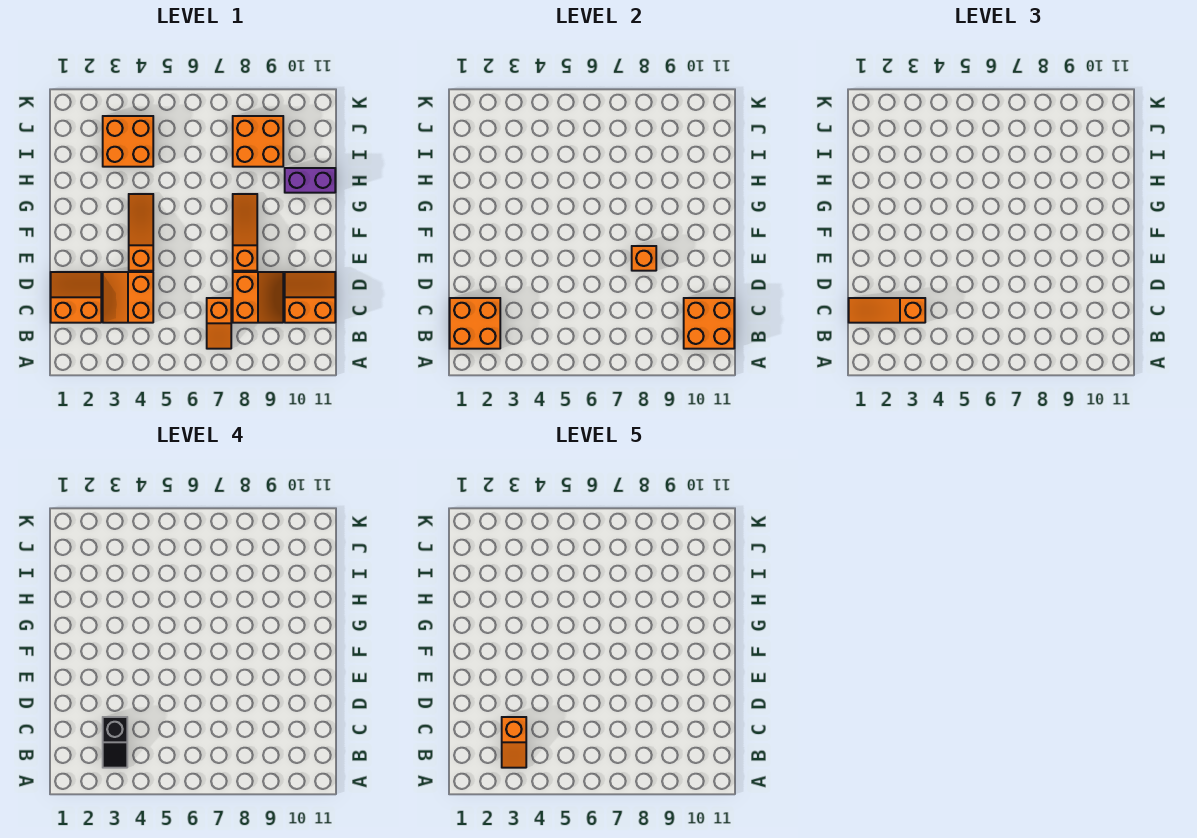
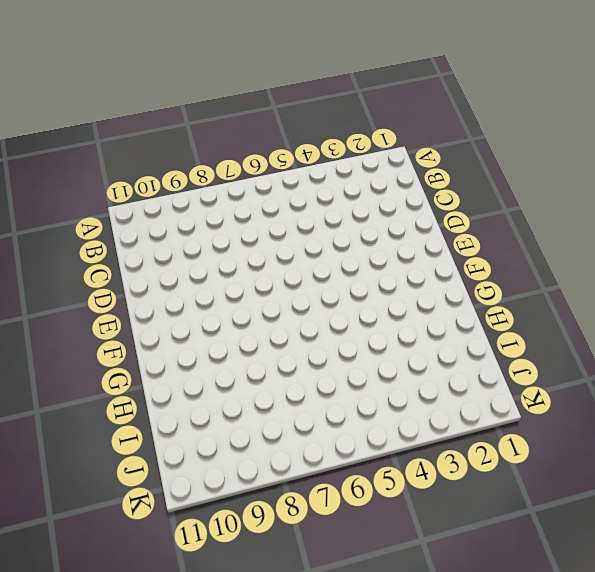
none -> orange slope B7:C7 level 1 top C
none -> orange slope C1:D2 level 1 top C
none -> orange slope C3:D4 level 1 top 4

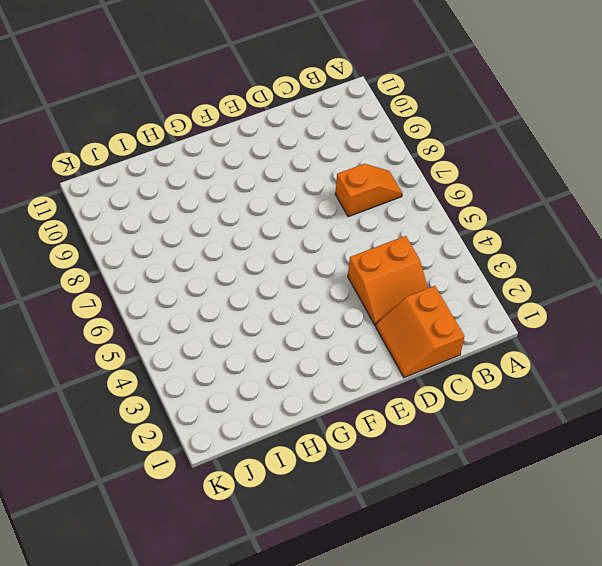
none -> orange slope C8:D9 level 1 top 8
none -> orange slope C10:D11 level 1 top C
none -> orange slope E4:G4 level 1 top E

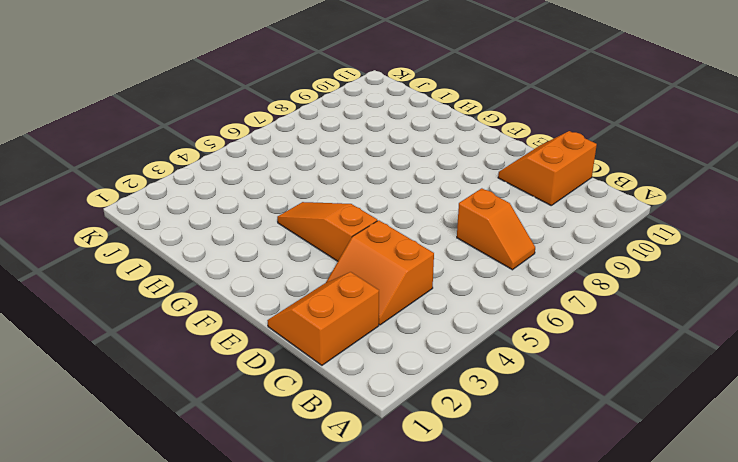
none -> orange slope C8:D9 level 1 top 8
none -> orange slope E8:G8 level 1 top E
none -> purple brick H10:H11 level 1

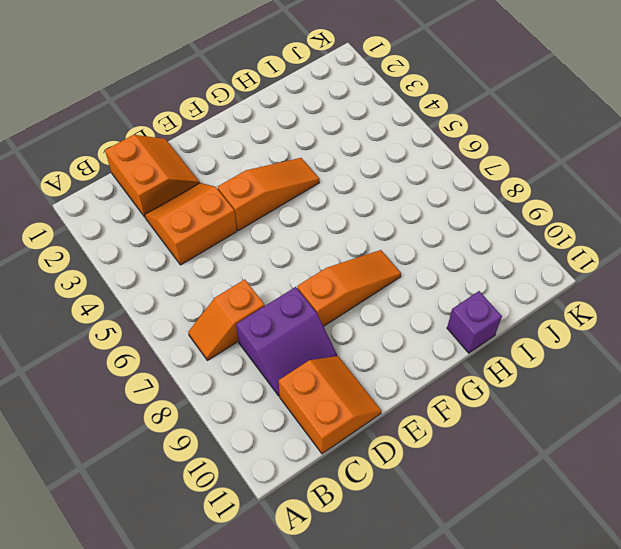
purple slope C8:D9 level 1 top 8 -> orange slope C8:D9 level 1 top 8
purple brick H11 level 1 -> purple brick H10:H11 level 1
none -> orange brick I3:J4 level 1
none -> orange brick I8:J9 level 1
none -> orange brick B1:C2 level 2

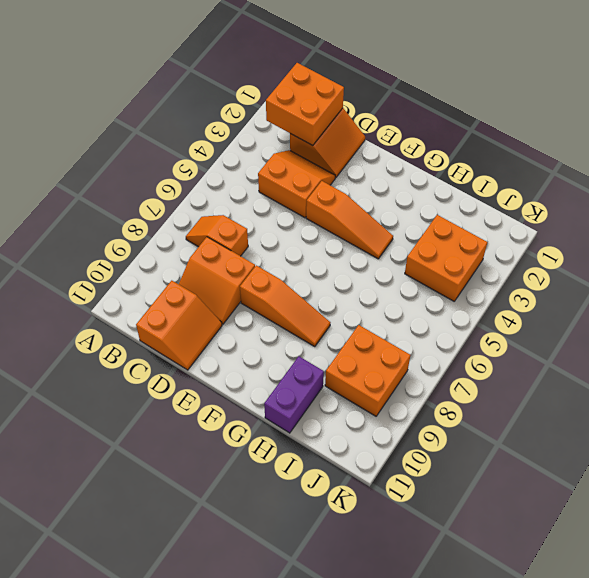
none -> orange brick B10:C11 level 2
none -> orange brick E8 level 2
none -> orange slope C1:C3 level 3 top 3

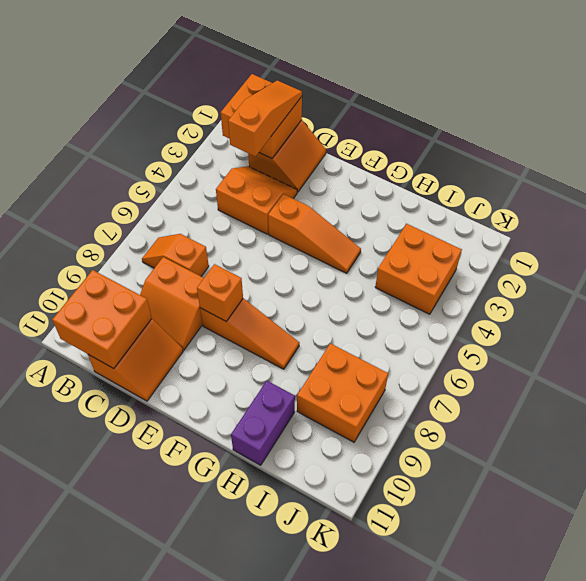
none -> black slope B3:C3 level 4 top C
none -> orange slope B3:C3 level 5 top C

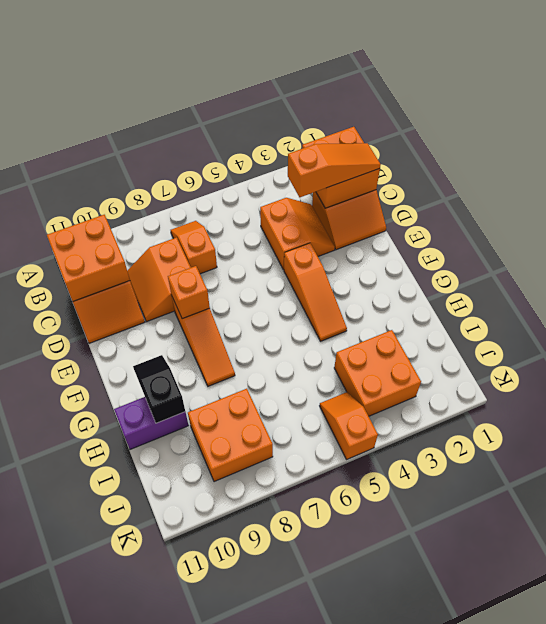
black slope G10:H10 level 2 top H -> black slope B3:C3 level 4 top C
orange slope J5:K5 level 1 top K -> orange slope B3:C3 level 5 top C

